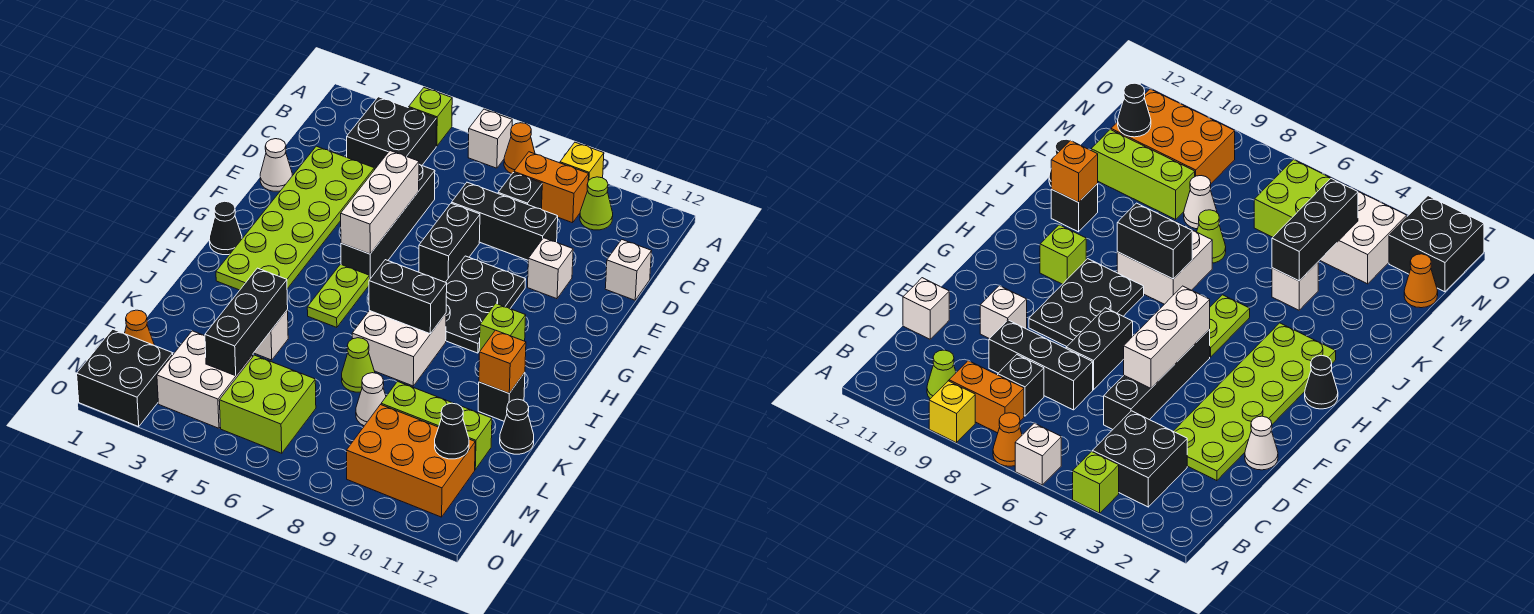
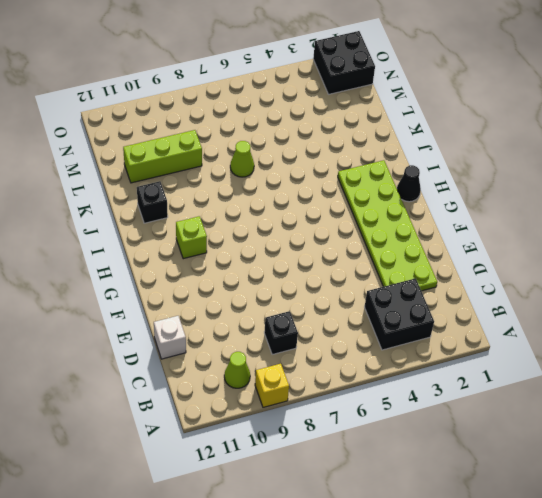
none -> lime brick A4 level 1
none -> white brick A6 level 1
none -> orange cone A7 level 1
none -> orange brick B8:B9 level 1

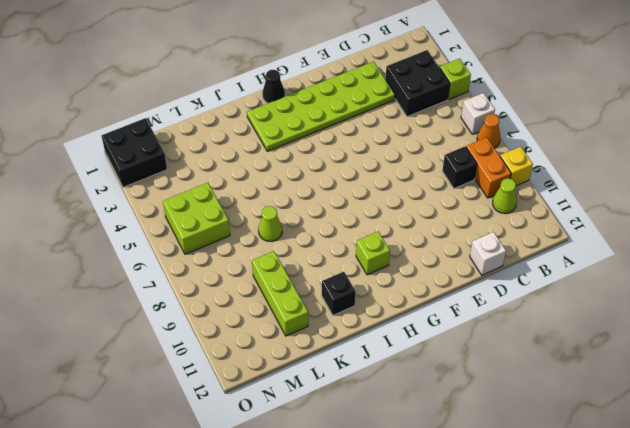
none -> black brick D5:G5 level 1
none -> black brick D7:D9 level 1
none -> white cone E1 level 1
none -> black brick E7:F7 level 1

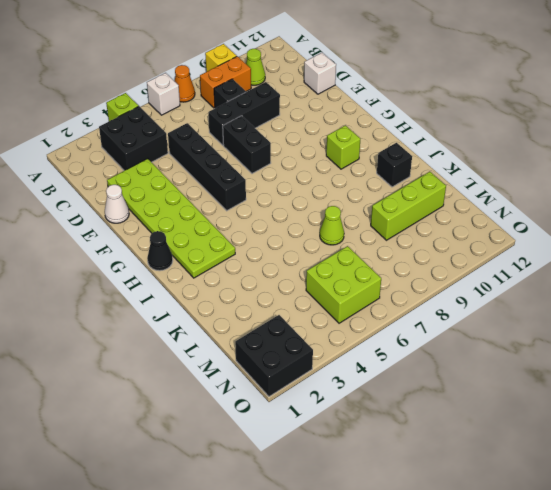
none -> white brick E10 level 1
none -> black plate F8:H9 level 1
none -> lime plate H5:I5 level 1
none -> white brick I7:J8 level 1

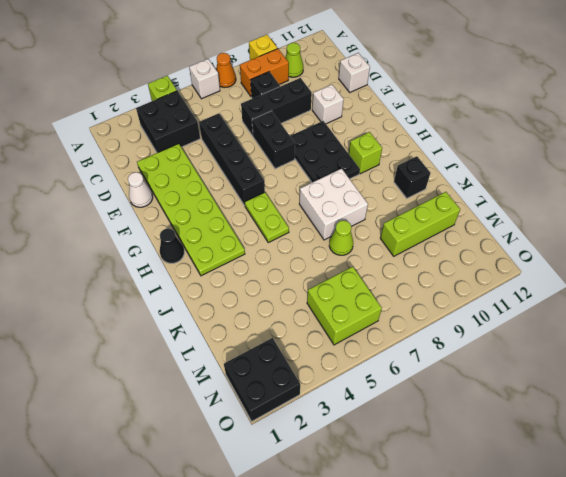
none -> white brick K4 level 1
none -> black cone K12 level 1
none -> white cone L8 level 1
none -> orange cone M1 level 1

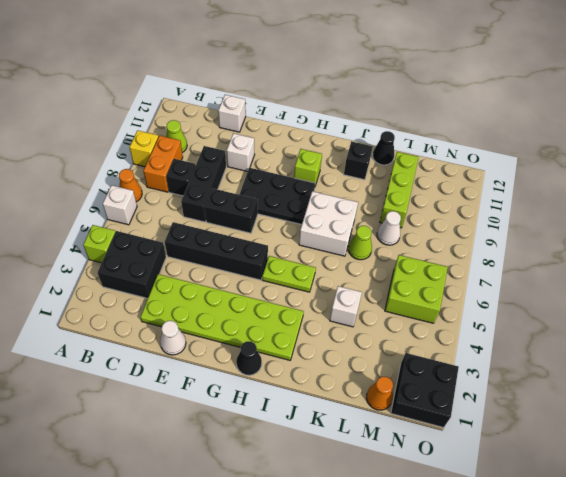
none -> white brick M3:N4 level 1
none -> orange brick M9:N11 level 1
none -> white brick E5:G5 level 2
none -> black brick I7:I8 level 2

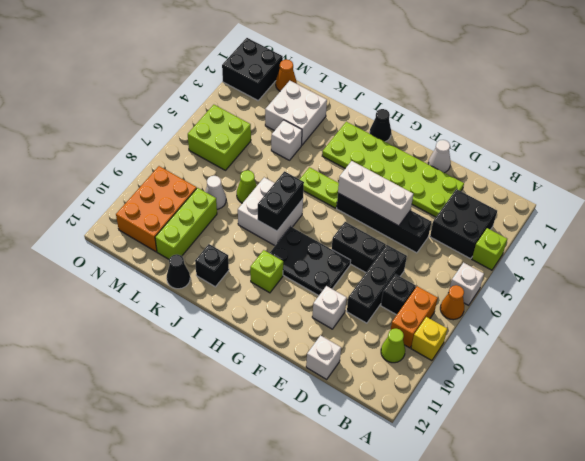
white brick K2:L3 level 1 -> white brick M3:N4 level 1
none -> orange brick J11 level 2
none -> black brick K4:M4 level 2
none -> black cone M11 level 2

